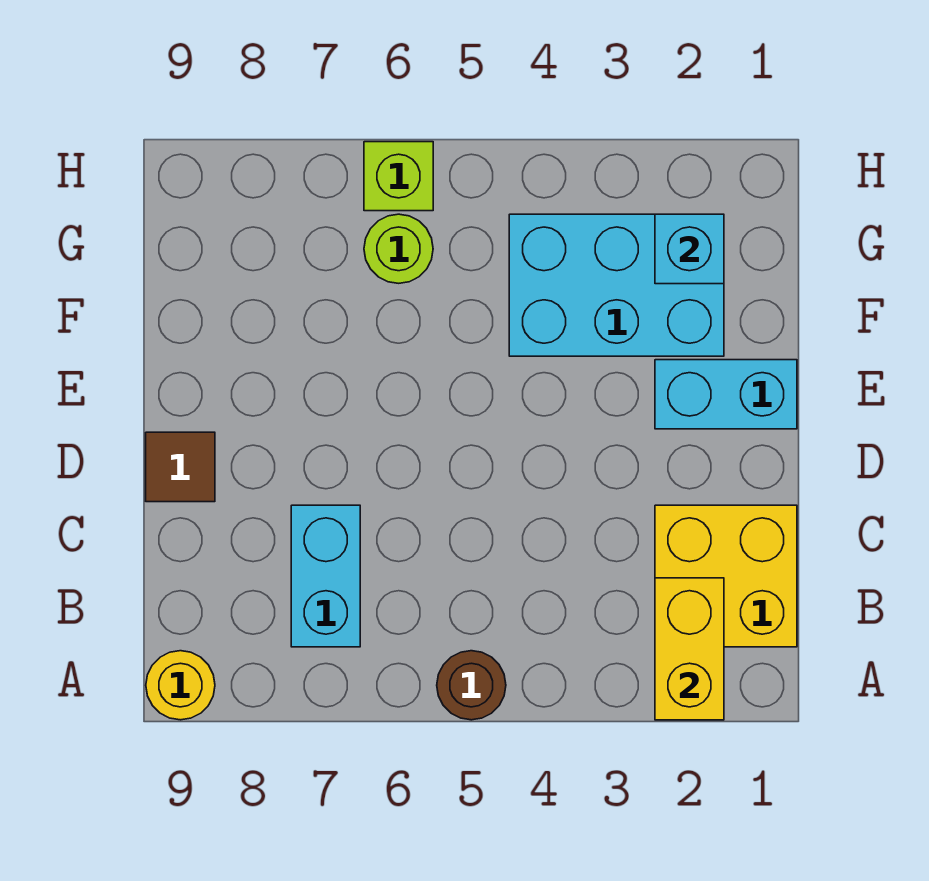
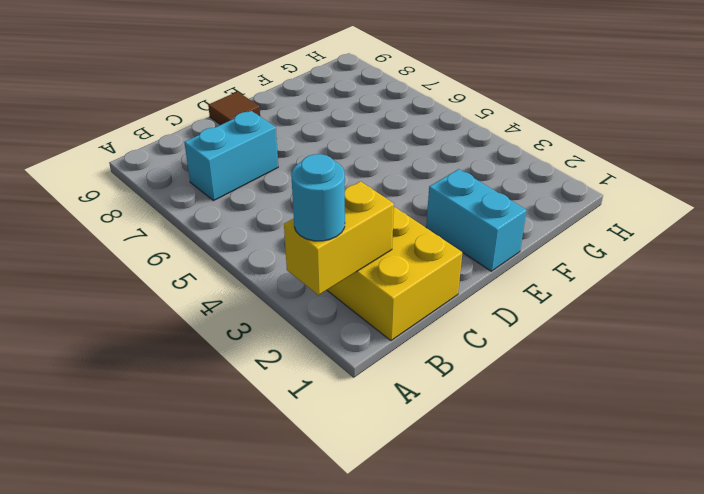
cyan round brick A2 level 3 -> none
none -> brown round brick A5 level 1
none -> yellow round brick A9 level 1

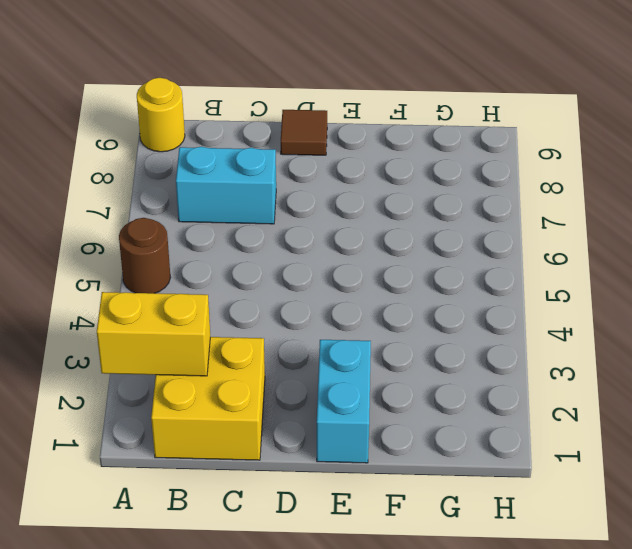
none -> cyan brick F2:G4 level 1
none -> lime round brick G6 level 1

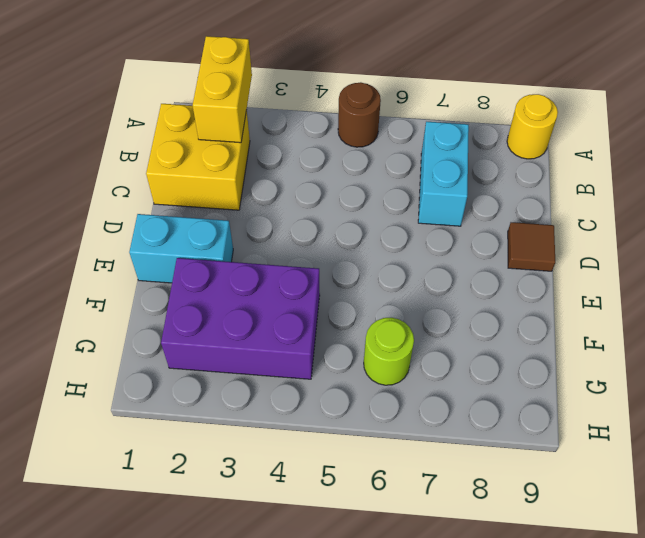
purple brick F2:G4 level 1 -> cyan brick F2:G4 level 1
none -> lime brick H6 level 1
none -> cyan brick G2 level 2

